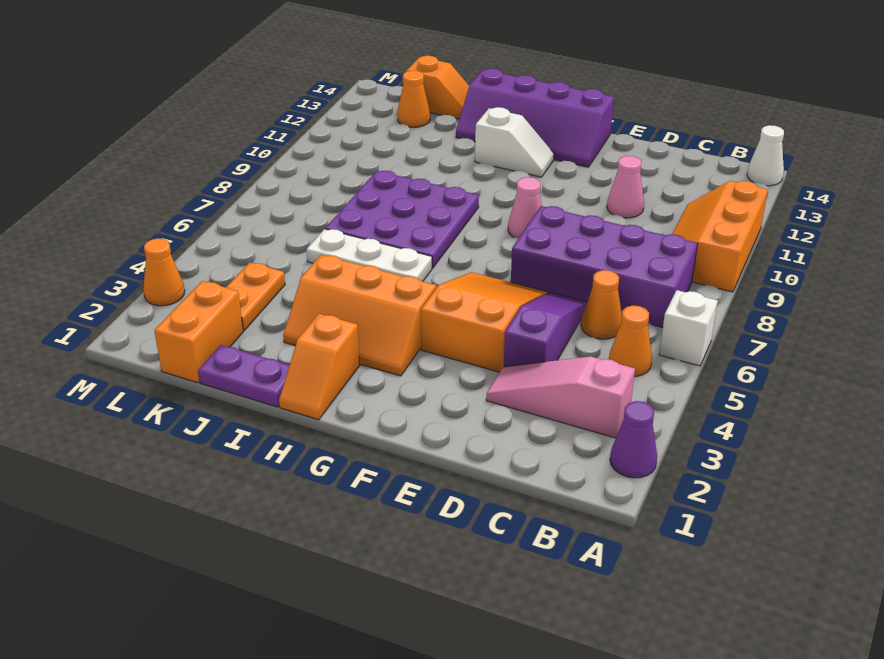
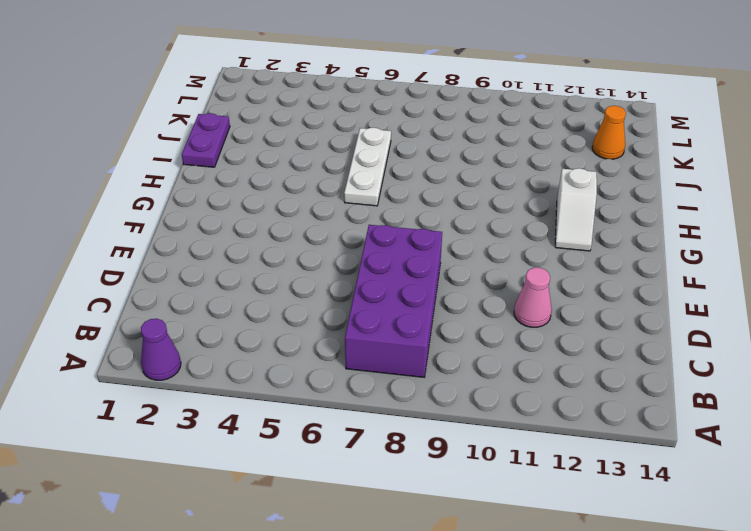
none -> white brick A6 level 1
none -> orange slope A9:B11 level 1 top A
none -> white cone A14 level 1

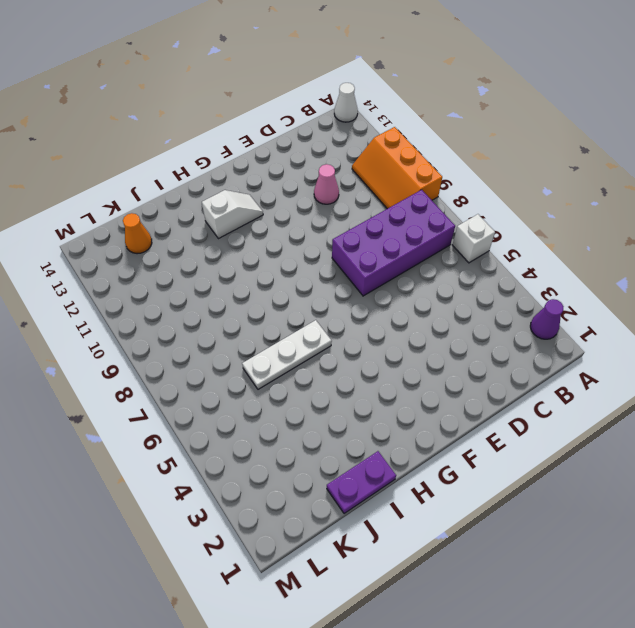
none -> pink slope B3:D3 level 1 top B
none -> orange cone B5 level 1
none -> orange cone C6 level 1

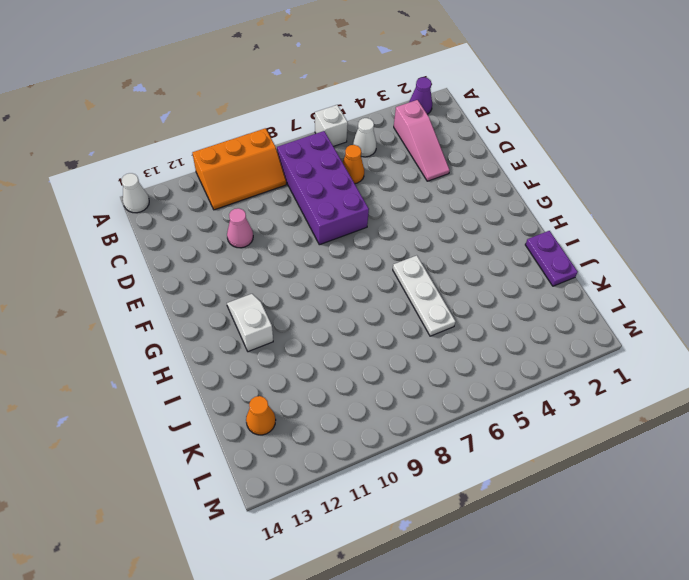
white cone B5 level 1 -> orange cone B5 level 1
none -> purple slope D4:D6 level 1 top 4
none -> orange slope E4:F6 level 1 top 4
none -> pink cone F9 level 1

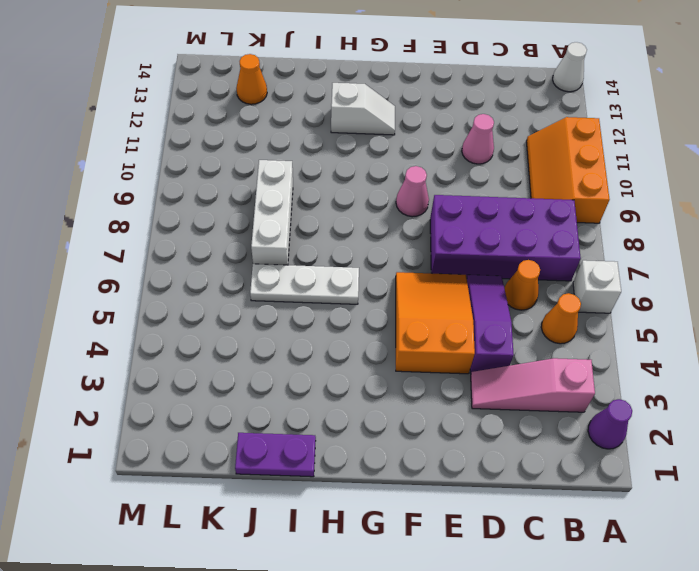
white brick J7:J9 level 1 -> purple plate H7:J9 level 1
none -> purple slope F13:I14 level 1 top 14
none -> orange slope G3:I4 level 1 top 4
none -> orange slope H1:H2 level 1 top 2

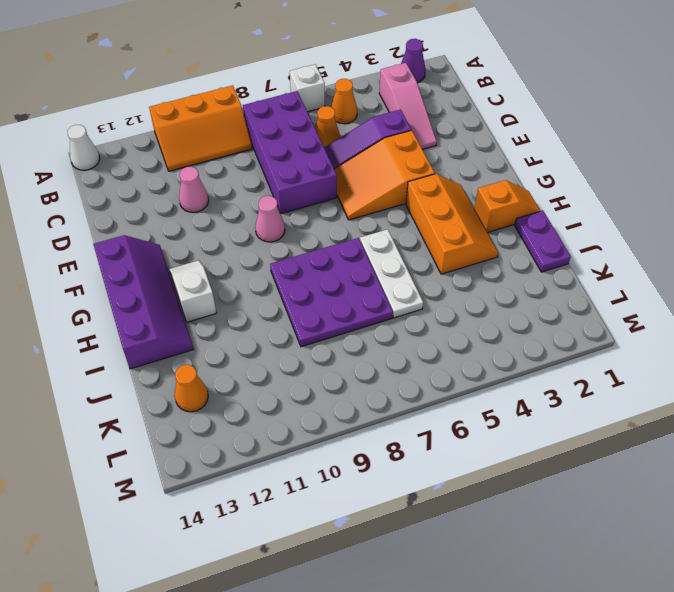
none -> orange slope J14:K14 level 1 top K
none -> orange brick K1:K2 level 1
none -> orange plate K3:K4 level 1

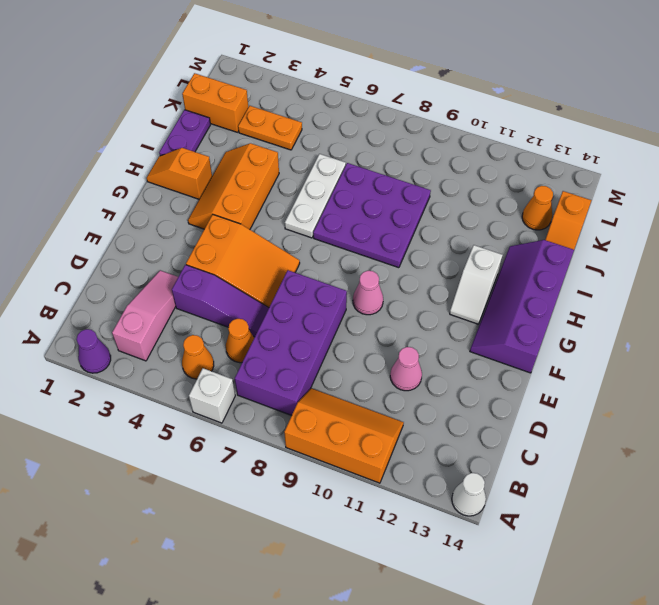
none -> orange cone M3 level 1

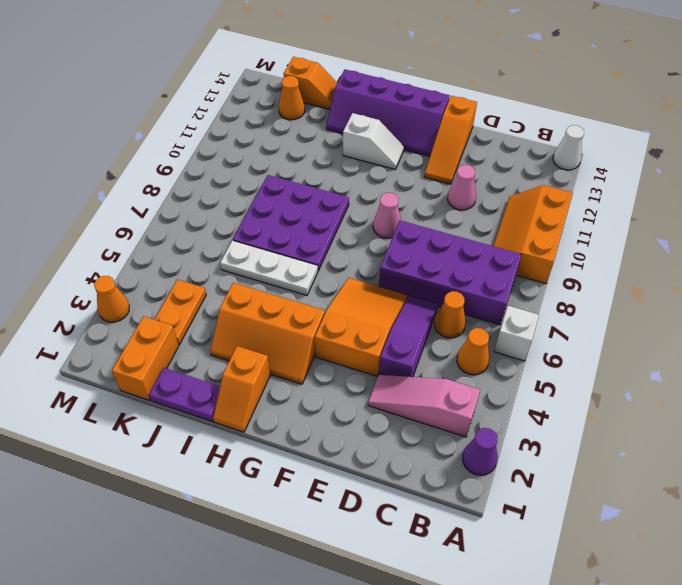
orange slope E12:E14 level 1 top 14 -> none

